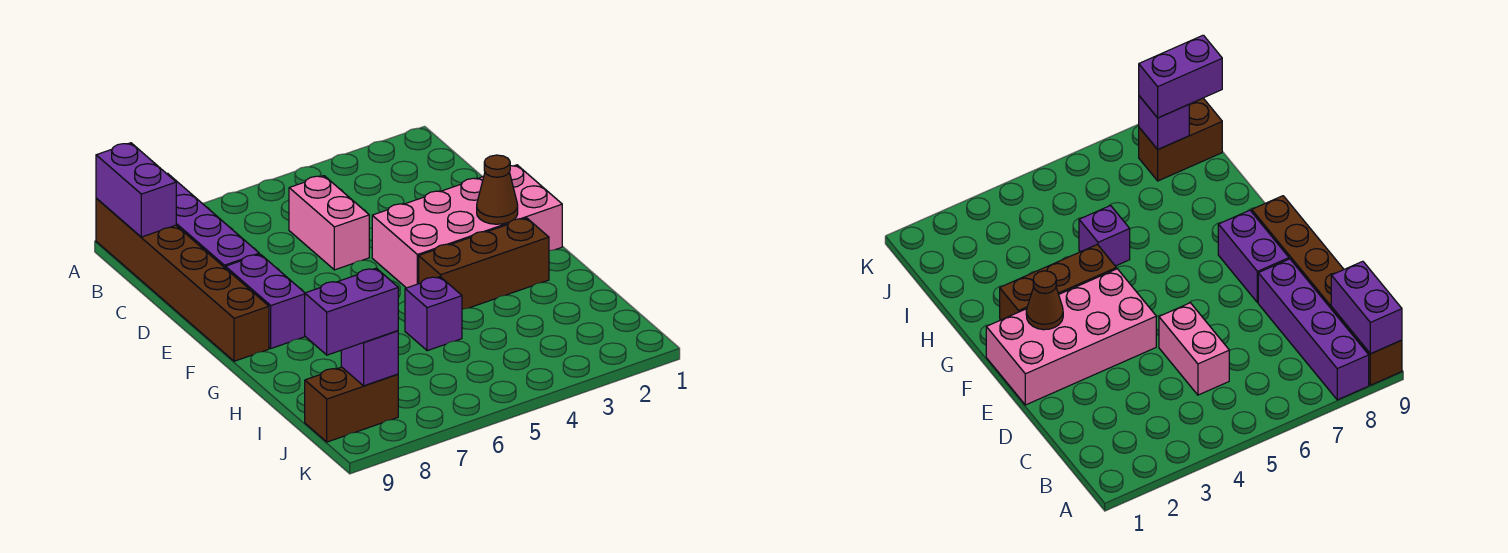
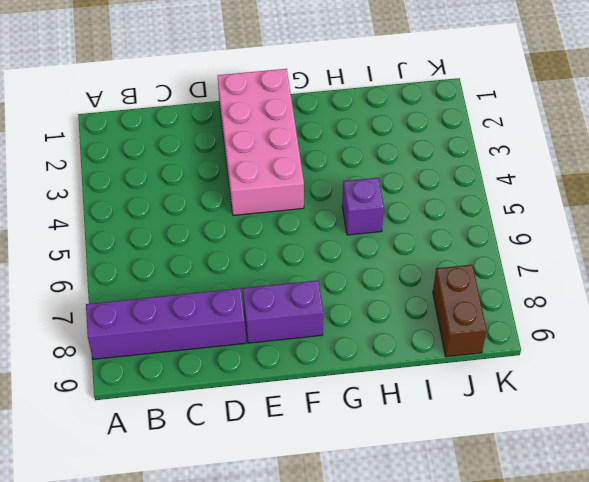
none -> brown brick A9:F9 level 1
none -> pink brick C5:D5 level 1
none -> brown brick G2:G4 level 1

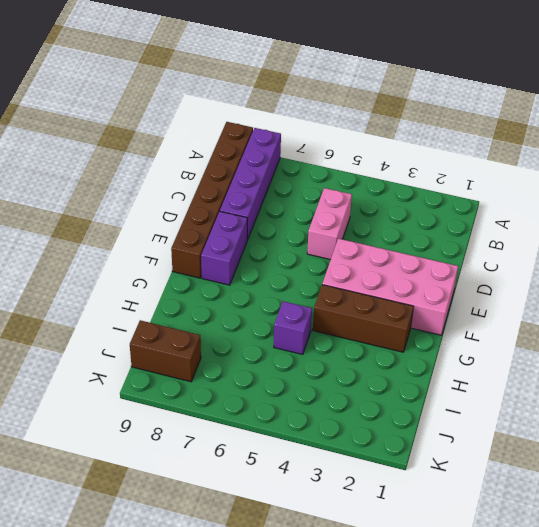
none -> purple brick A9:B9 level 2
none -> brown cone F2 level 2
none -> purple brick J8 level 2

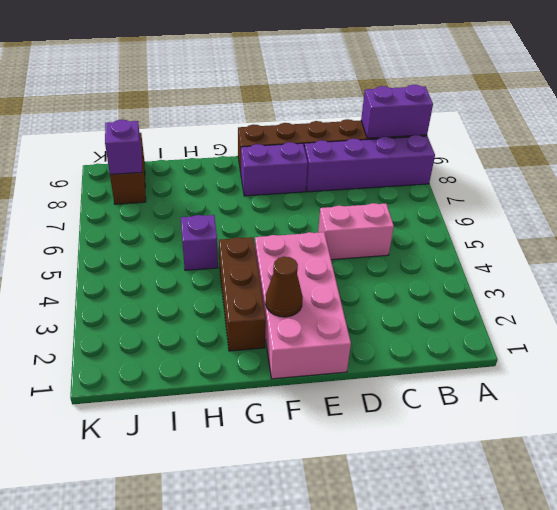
none -> purple brick J8:J9 level 3

